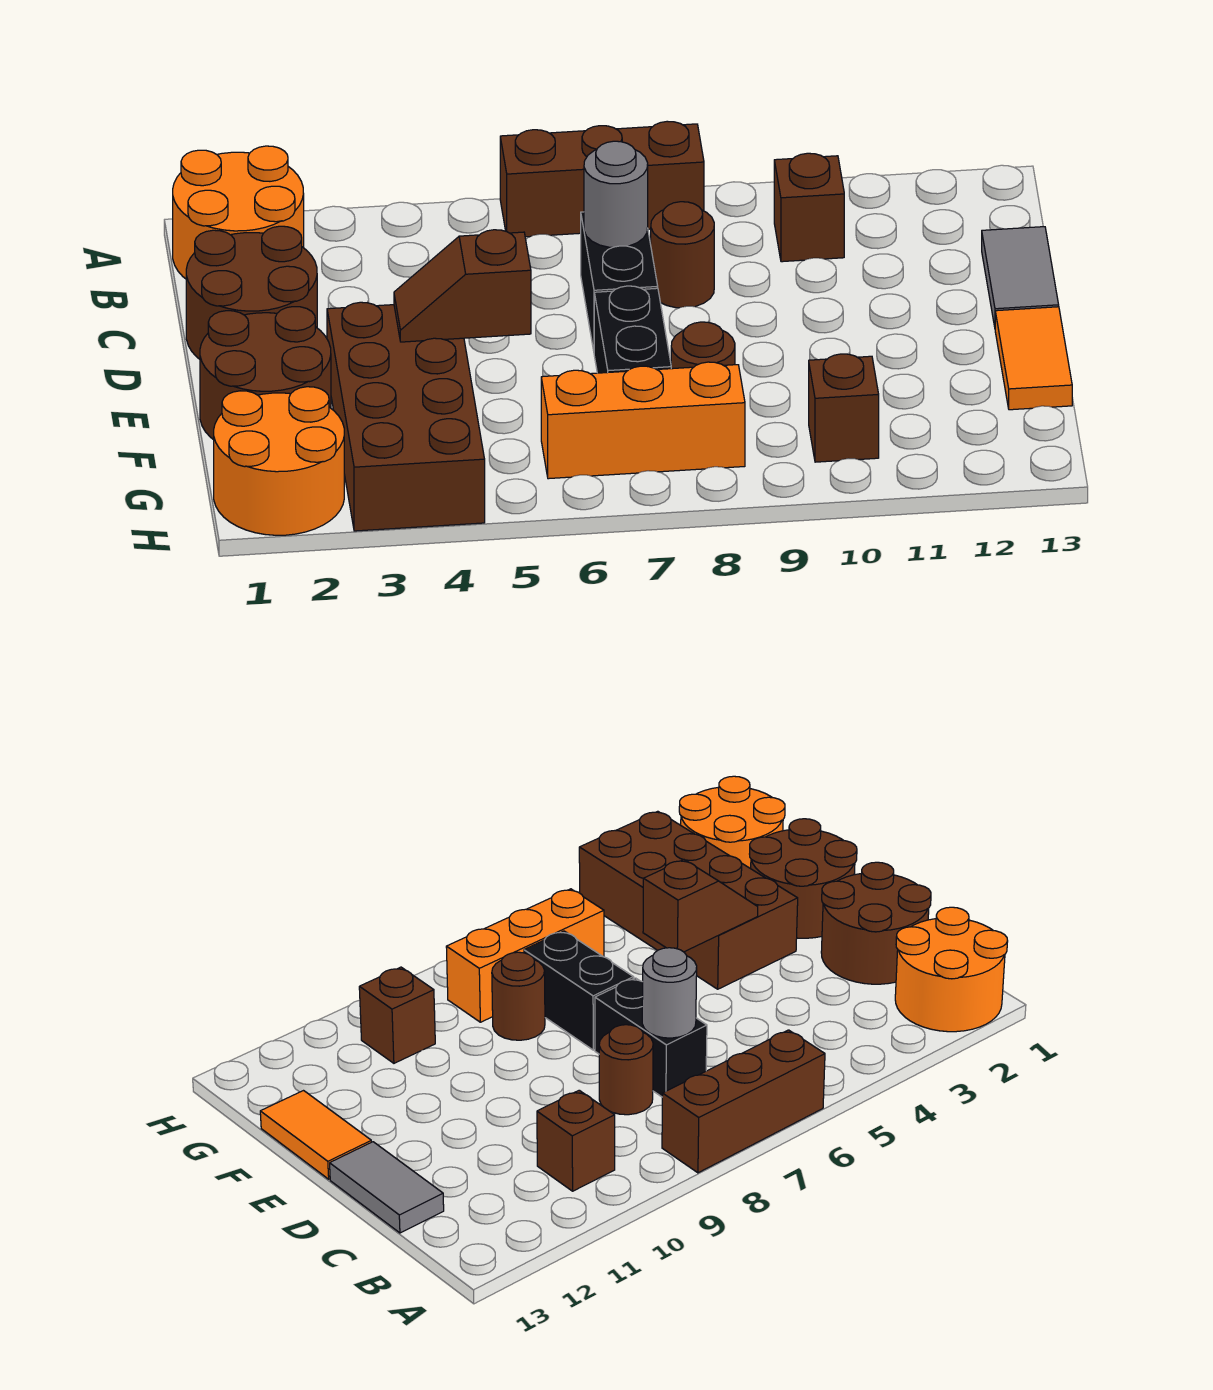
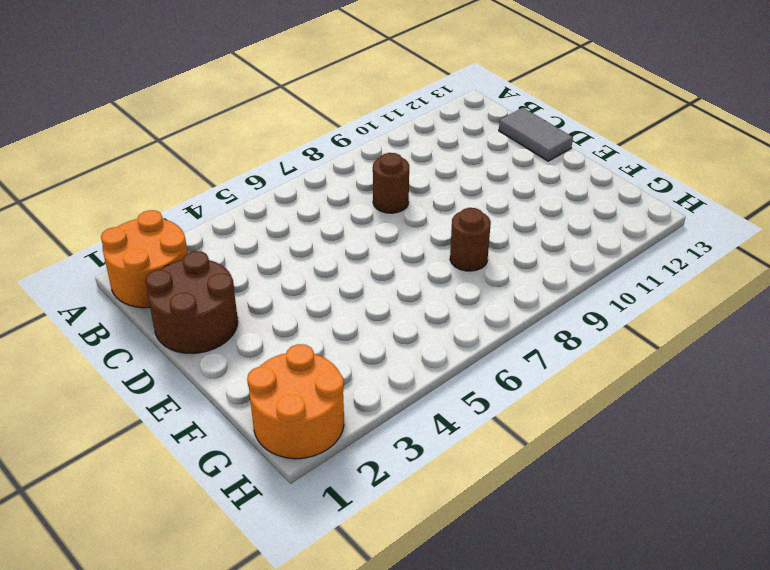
none -> brown brick A6:A8 level 1
none -> brown brick B10 level 1
none -> black brick C7:D7 level 1

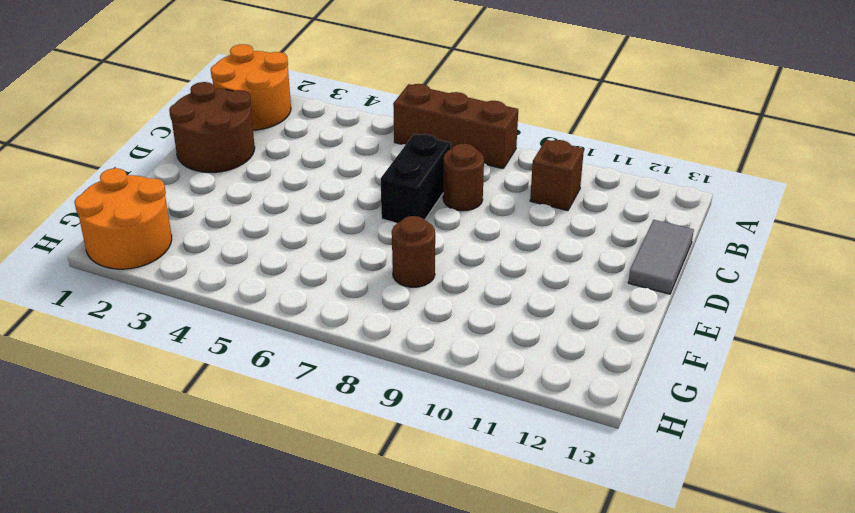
none -> brown round brick E1:F2 level 1
none -> brown brick E3:H4 level 1
none -> black brick E7:F7 level 1

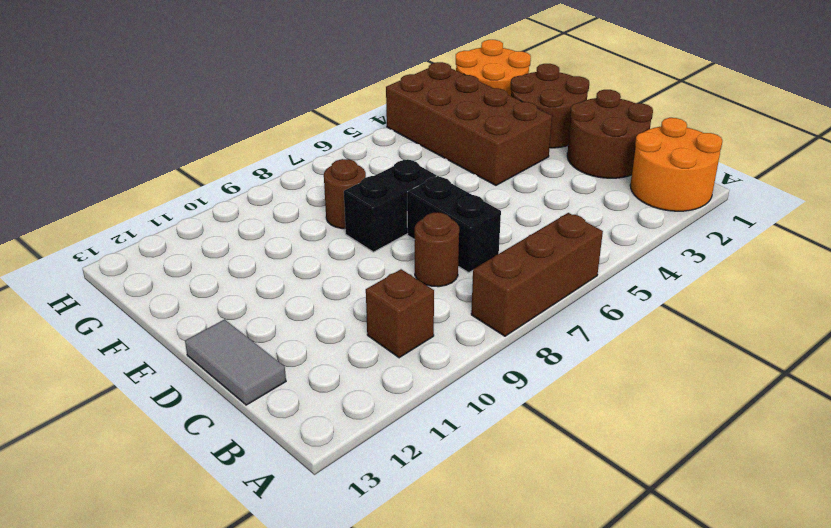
black brick E7:E8 level 1 -> black brick E7:F7 level 1
none -> orange tile E13:F13 level 1
none -> orange brick G6:G8 level 1
none -> brown brick G10 level 1

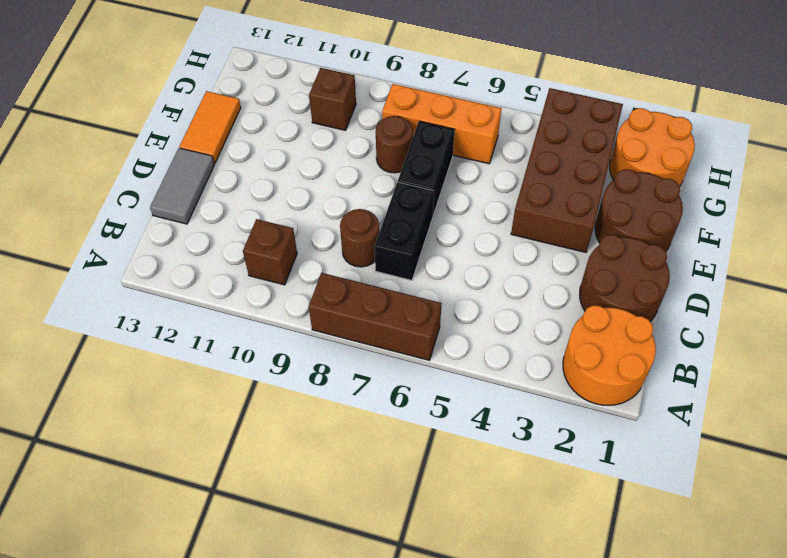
none -> grey round brick C7 level 2
none -> brown slope E4:E5 level 2 top 5

